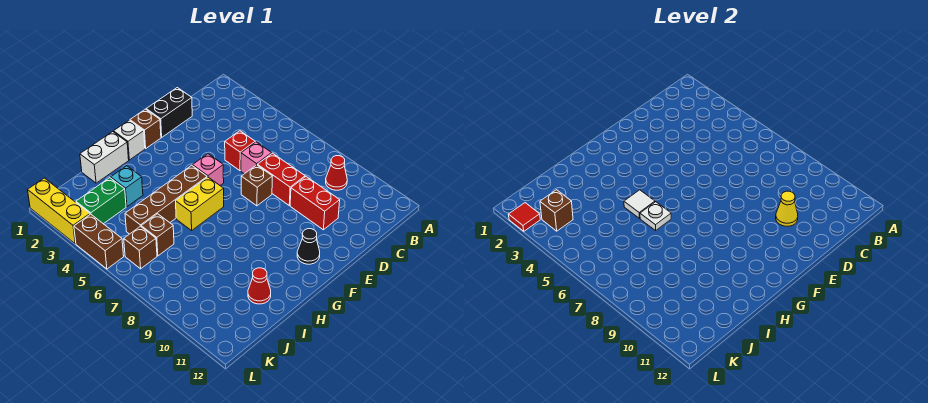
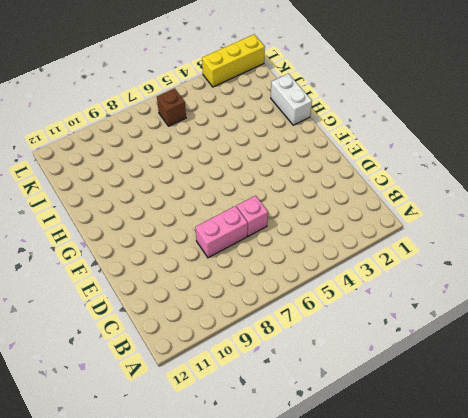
pink brick D7:D8 level 1 -> red brick D7:D8 level 1
none -> red cone B9 level 1
none -> black brick D1:E1 level 1
none -> red brick D5 level 1

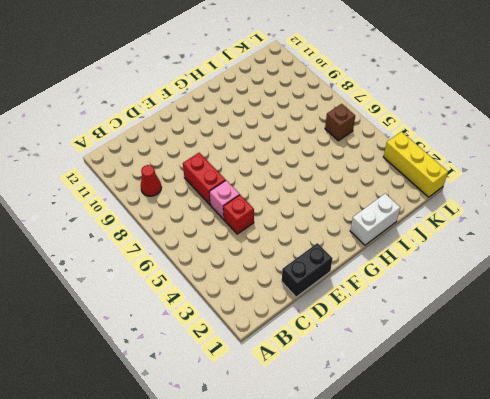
none -> red brick D9:D10 level 1
none -> brown brick E7 level 1
none -> brown brick F1 level 1

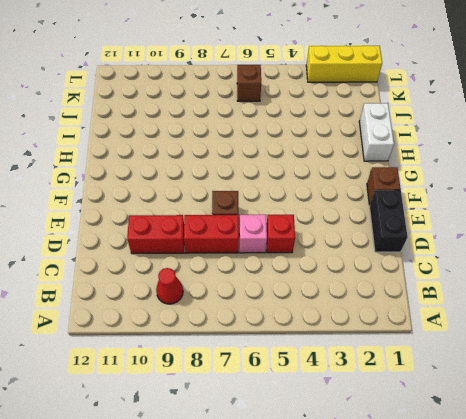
none -> pink brick F5 level 1
none -> black cone F11 level 1
none -> white brick G1 level 1

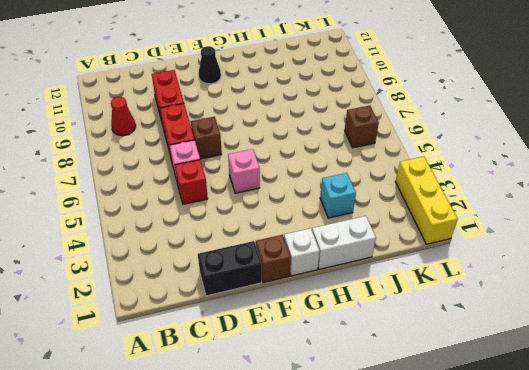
none -> brown brick G5:J5 level 1
none -> yellow brick G6:H6 level 1
none -> red cone I11 level 1

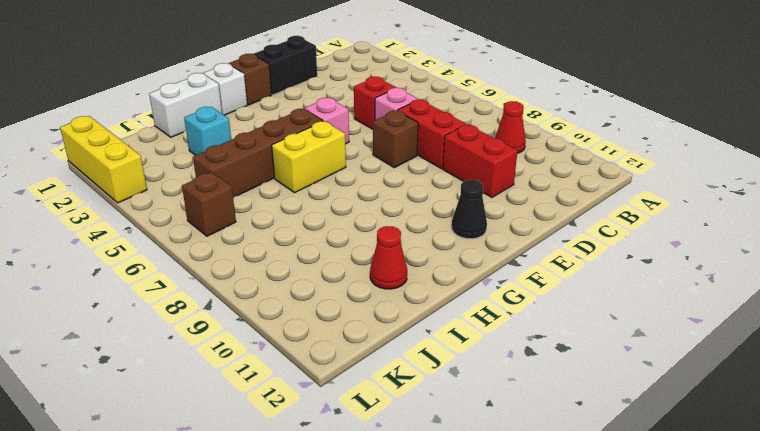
none -> green brick J3:K3 level 1
none -> brown brick J6 level 1
none -> brown brick L4:L5 level 1

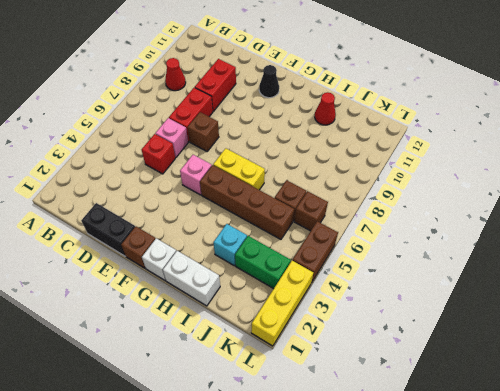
none -> yellow cone D10 level 2
none -> white tile H5 level 2
none -> white plate H6 level 2

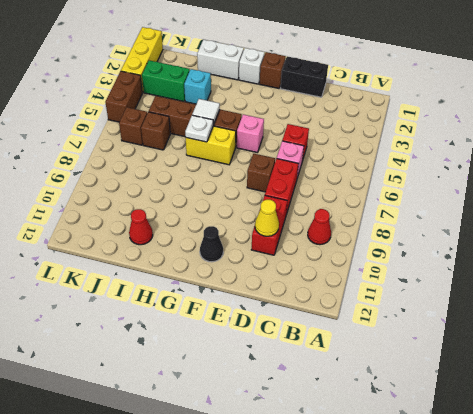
none -> brown brick K3 level 2
none -> red tile L2 level 2

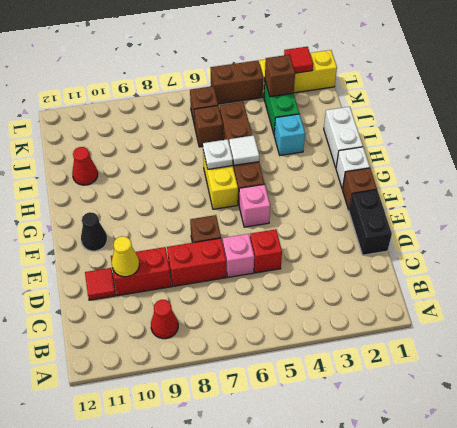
red tile D11 level 1 -> none

